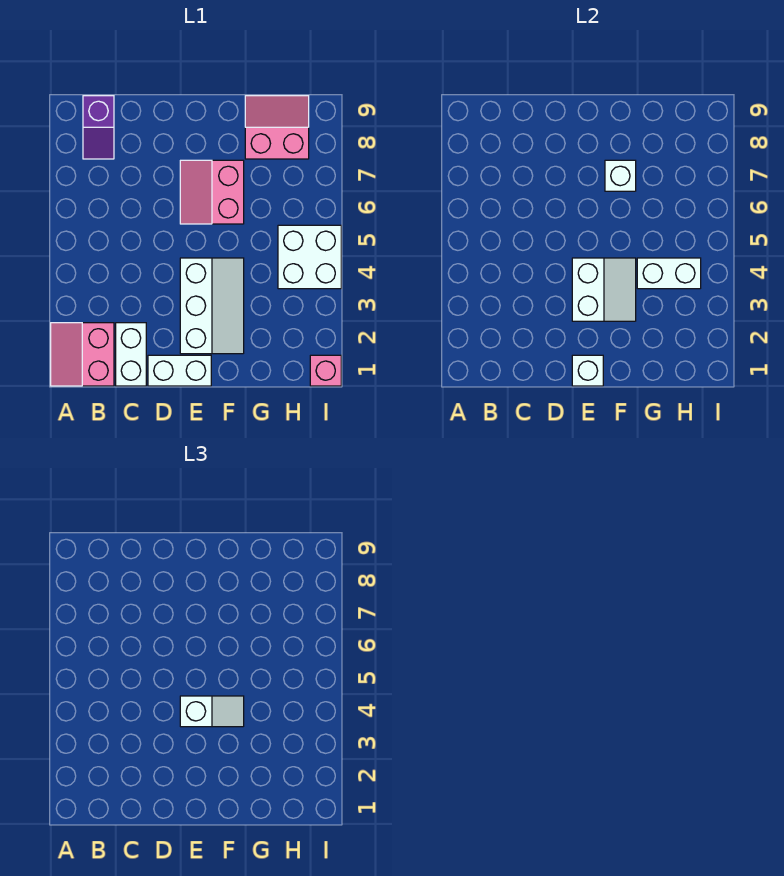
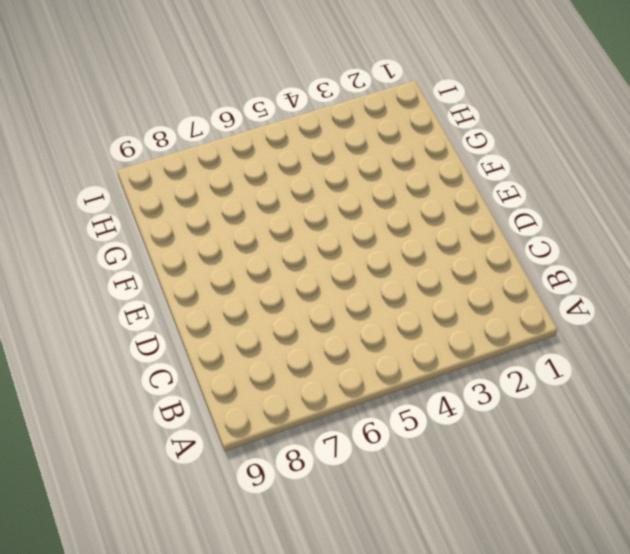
none -> pink slope A1:B2 level 1 top B
none -> purple slope B8:B9 level 1 top 9
none -> white brick C1:C2 level 1

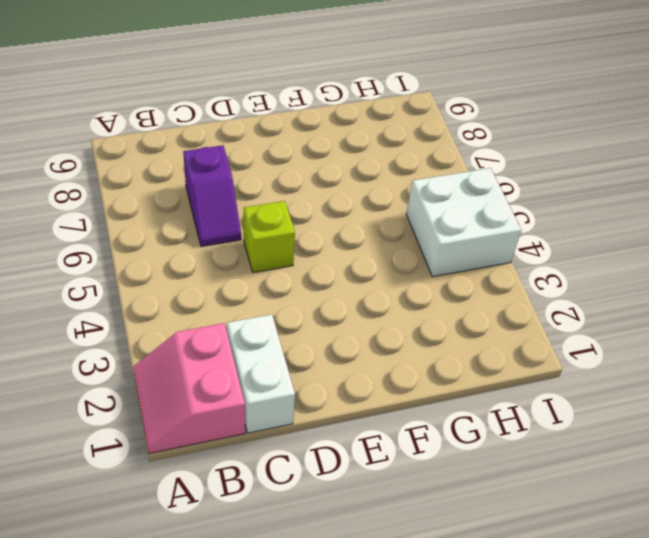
purple slope C6:C7 level 1 top 7 -> purple slope B8:B9 level 1 top 9
lime brick D5 level 1 -> none
none -> white brick D1:E1 level 1
none -> white slope E2:F4 level 1 top E
none -> pink slope E6:F7 level 1 top F

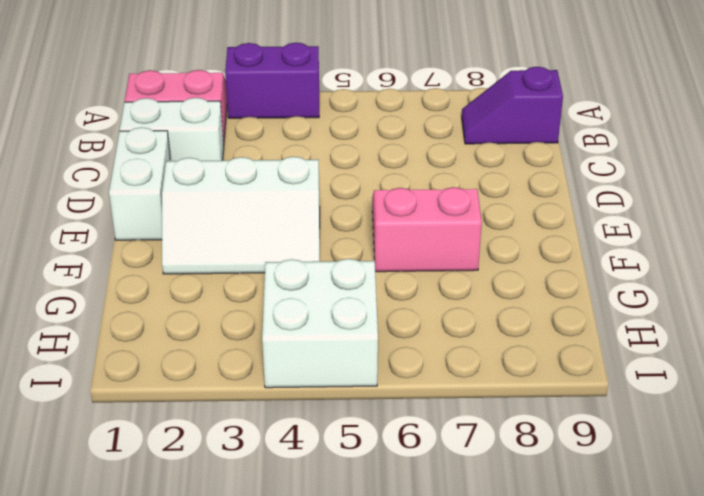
purple brick A3:A4 level 1 -> none
none -> pink slope G8:H9 level 1 top 8
none -> pink brick I1 level 1
none -> white brick E1 level 2

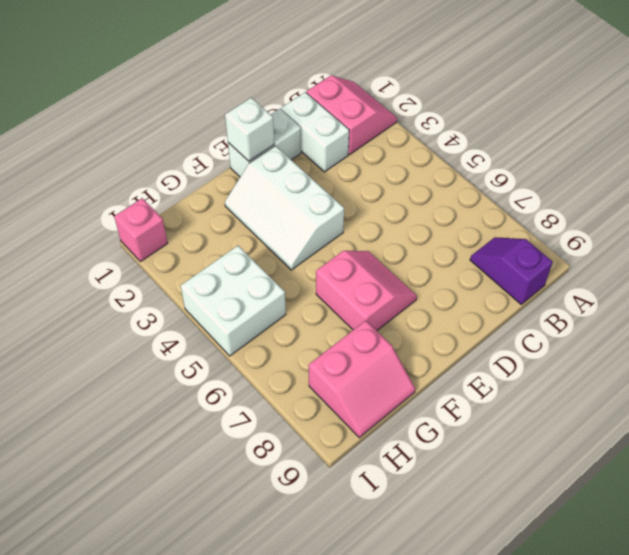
none -> white slope E3:F4 level 2 top E
none -> white brick F7 level 2
none -> white brick G4:H4 level 2

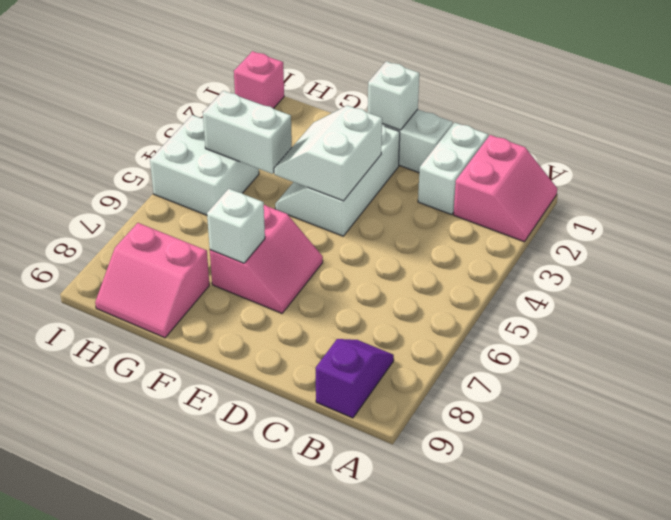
none -> white slope E4:F4 level 3 top E

